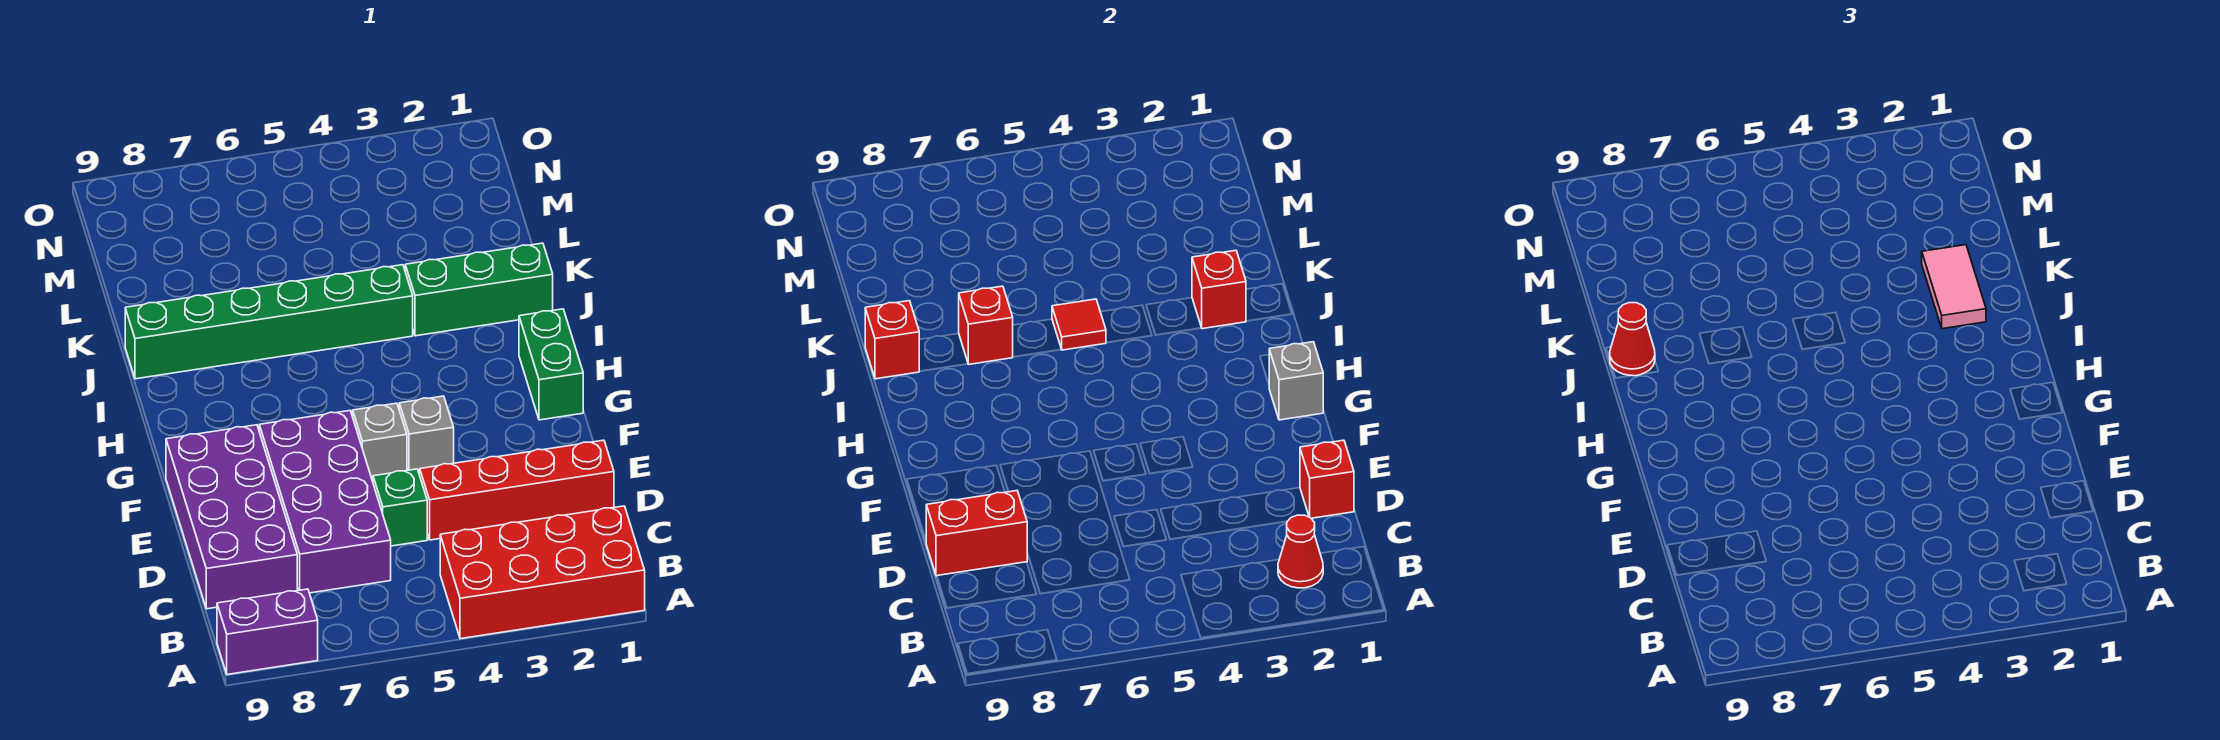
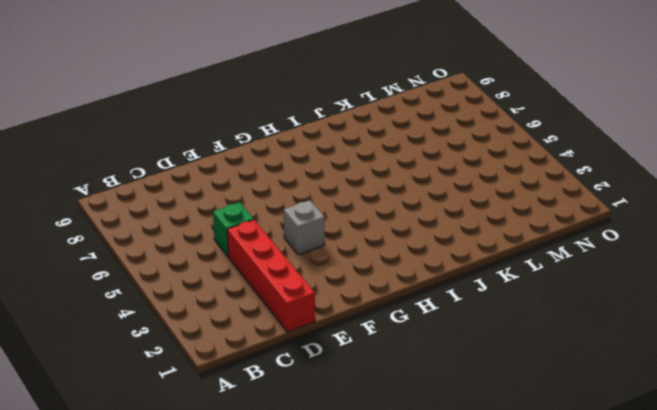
none -> red brick A1:B4 level 1
none -> purple brick A8:A9 level 1
none -> purple brick C6:F7 level 1

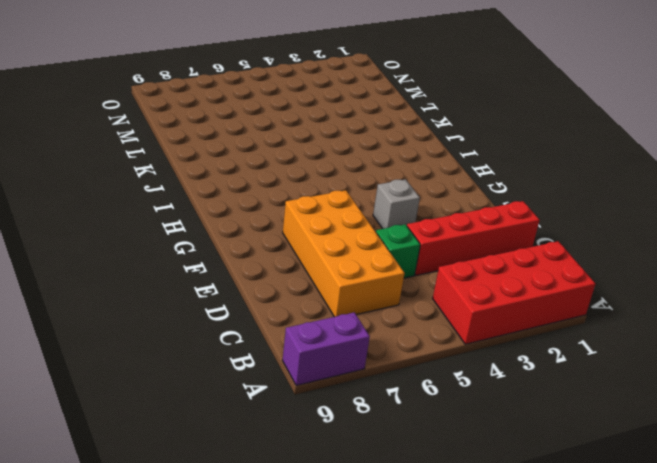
orange brick C6:F7 level 1 -> purple brick C6:F7 level 1
none -> purple brick C8:F9 level 1
none -> grey brick F5 level 1
none -> green brick G1:H1 level 1

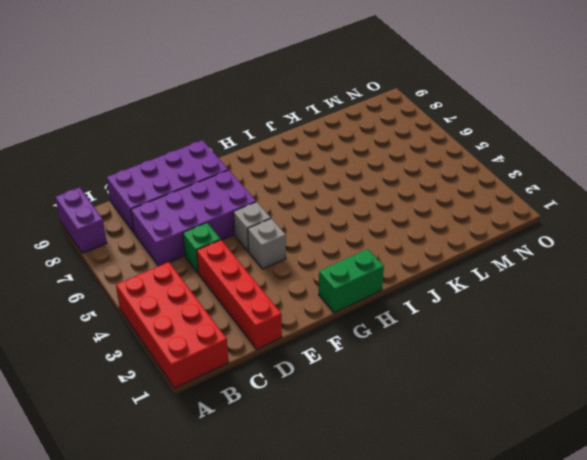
none -> green brick J1:J3 level 1
none -> green brick J4:J9 level 1
none -> red cone B2 level 2

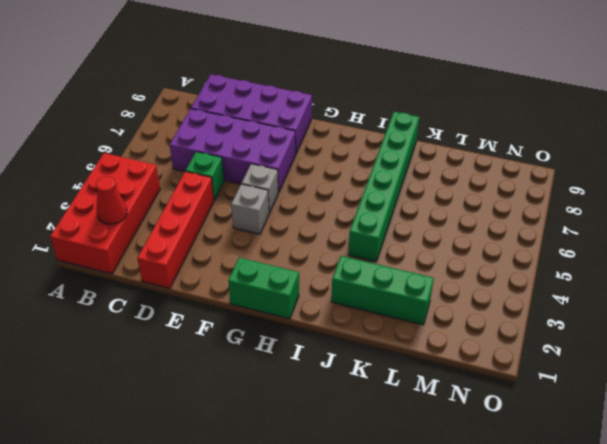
green brick J2:L2 level 1 -> green brick J1:J3 level 1
none -> purple brick A8:A9 level 1
none -> red brick D1 level 2
none -> red brick D8:D9 level 2

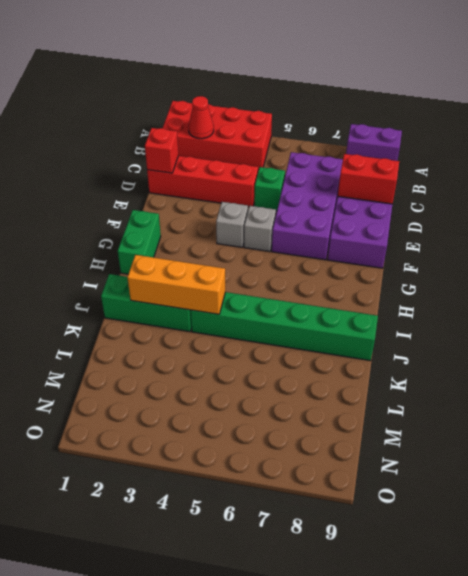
orange brick J2:J4 level 2 -> red brick J2 level 2
none -> grey brick G1 level 2
none -> red tile J5 level 2
none -> red brick J7 level 2

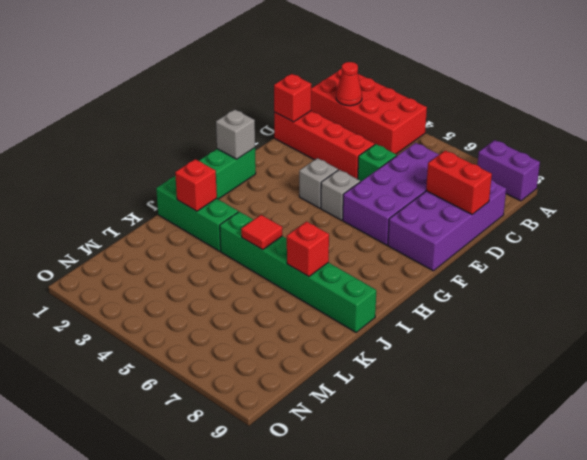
none -> red brick J9 level 2
none -> pink tile J2:K2 level 3
none -> red cone J9 level 3

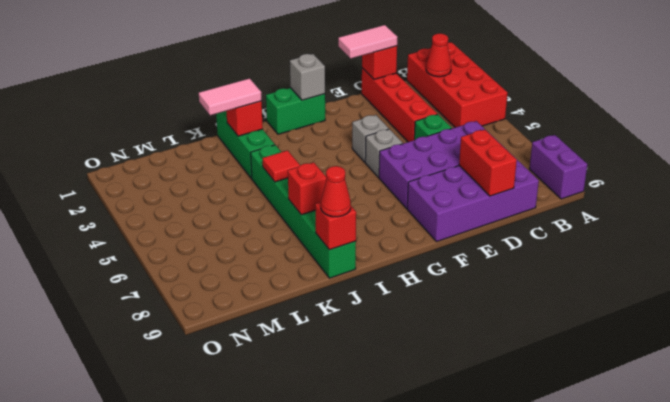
pink tile D1:E1 level 3 -> none

